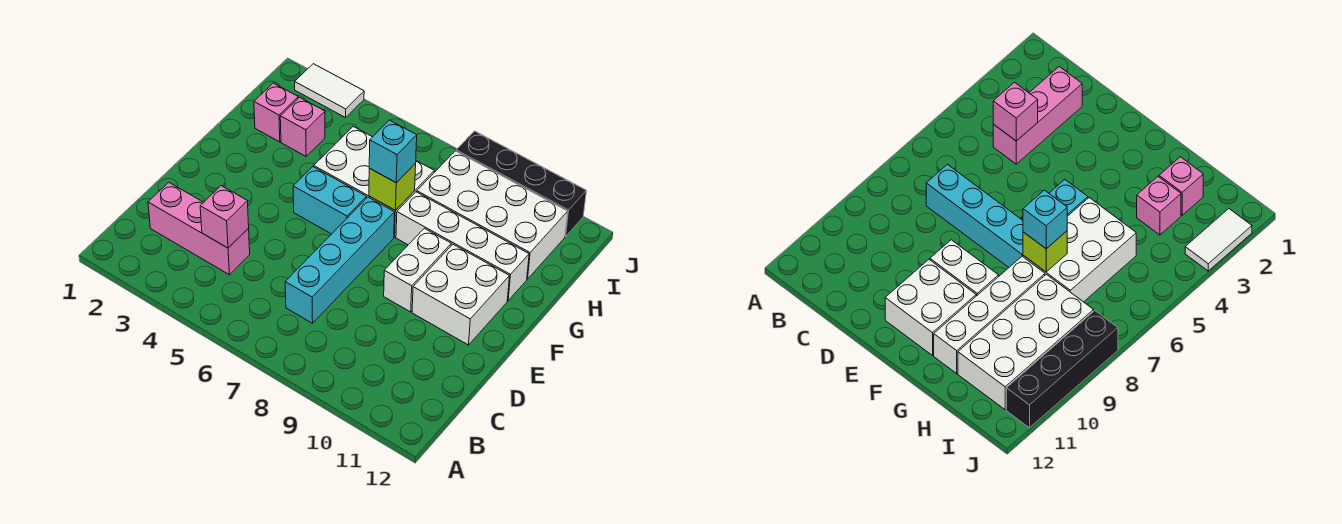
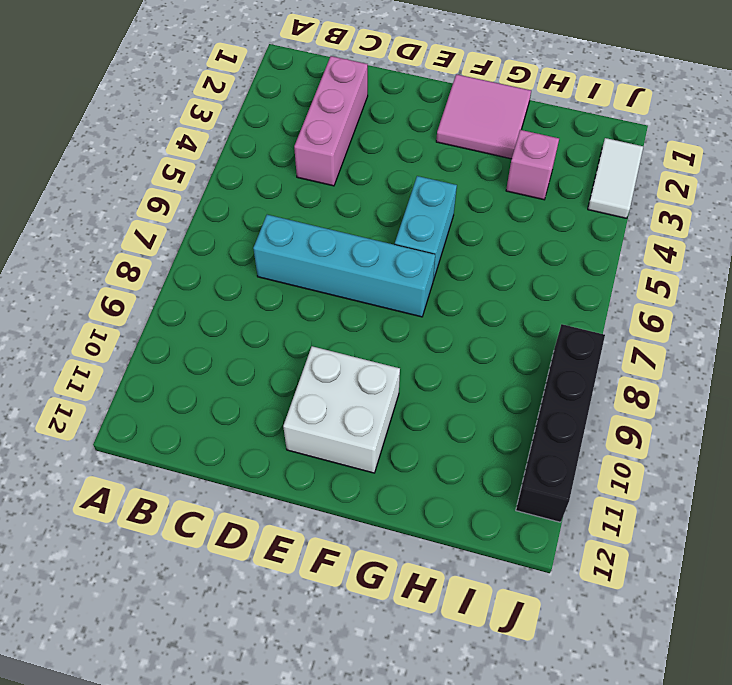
pink tile F1:G2 level 1 -> none
none -> white brick E9:F9 level 1
none -> white brick G5:H7 level 1
none -> white brick G8:G11 level 1

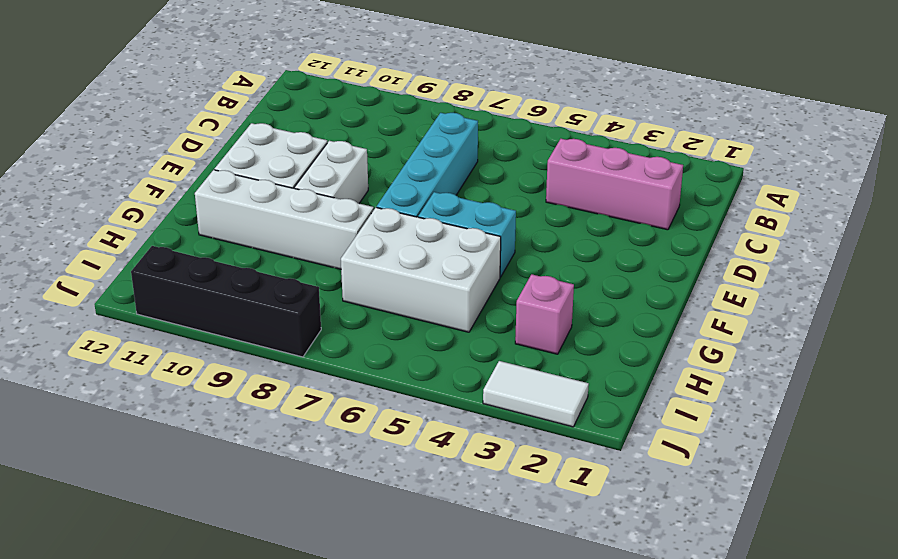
none -> pink brick H2 level 1
none -> white brick H8:I11 level 1
none -> pink brick C4 level 2

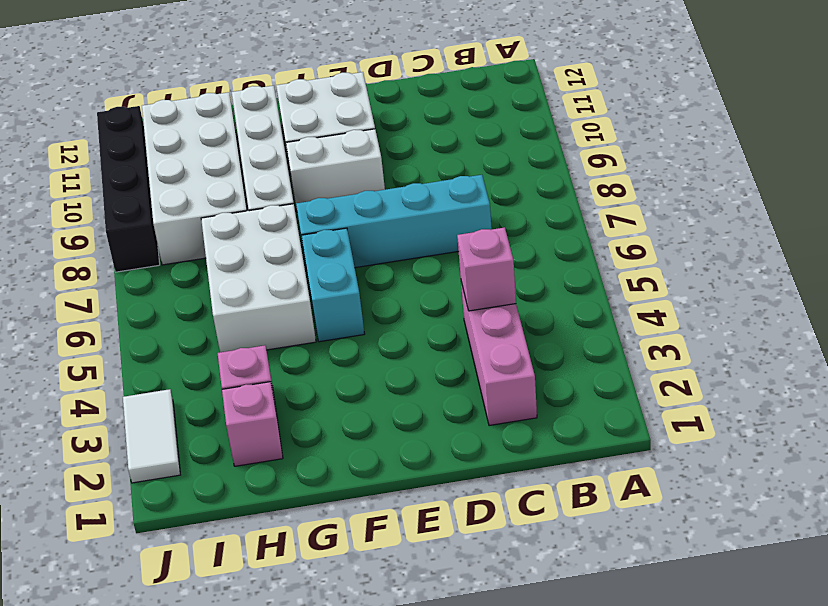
none -> lime brick G7 level 2
none -> cyan brick G7 level 3

